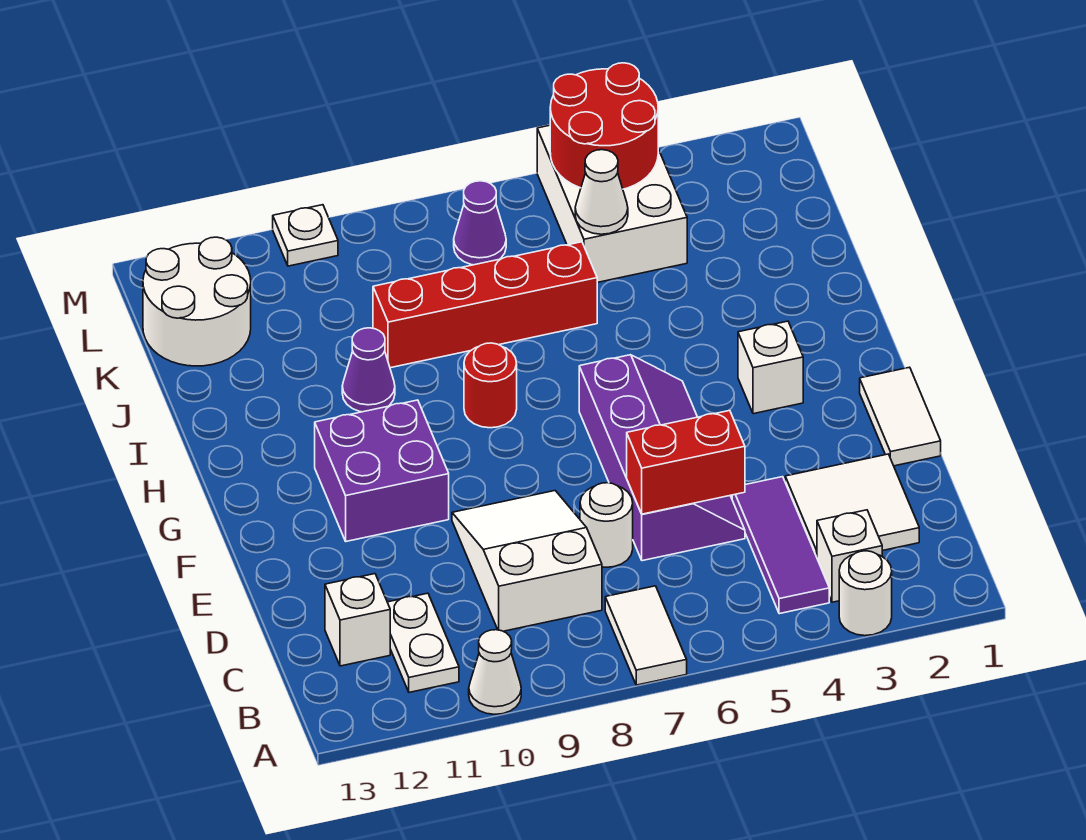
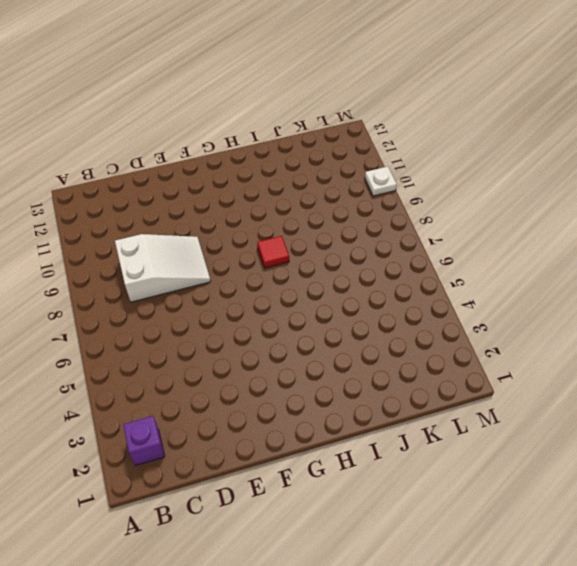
purple brick B2 level 1 -> none
red tile H8 level 1 -> red round brick H8 level 1
none -> white round brick A3 level 1
none -> white tile A7:B7 level 1
none -> white cone A10 level 1

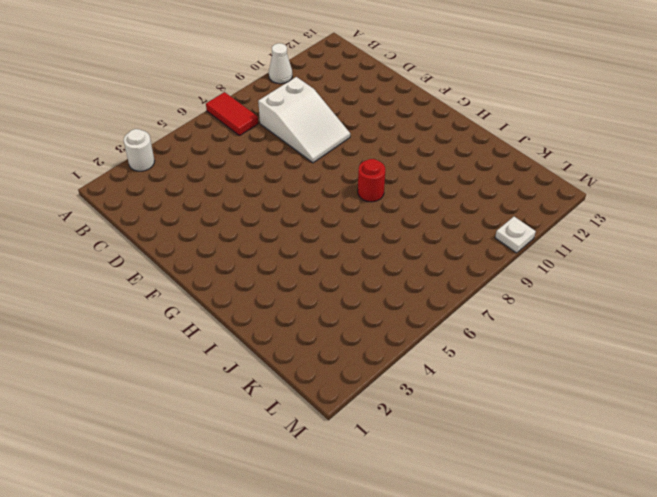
red tile A7:B7 level 1 -> white tile A7:B7 level 1
none -> white brick B3 level 1
none -> purple tile B4:D4 level 1
none -> white plate B11:C11 level 1

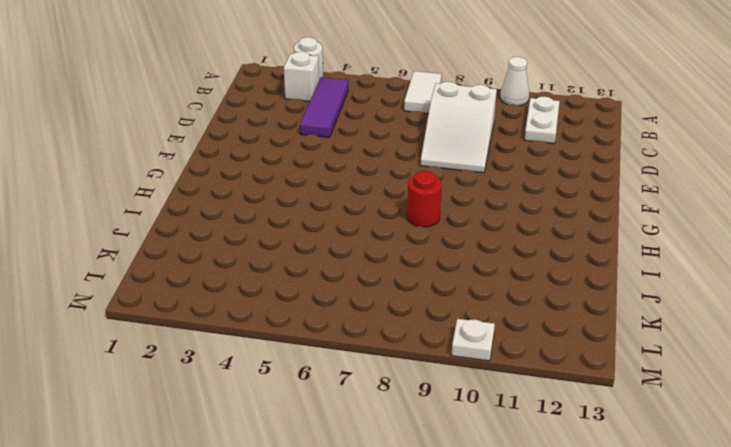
none -> white tile C2:D3 level 1
none -> white brick C12 level 1
none -> purple slope D5:G6 level 1 top 6

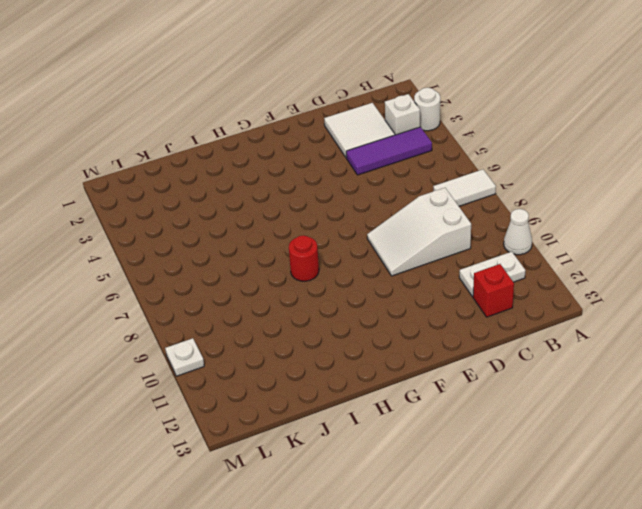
red brick C12 level 1 -> white brick C12 level 1
none -> purple slope D5:G6 level 1 top 6
none -> white round brick D7 level 1
none -> white tile E1:F1 level 1

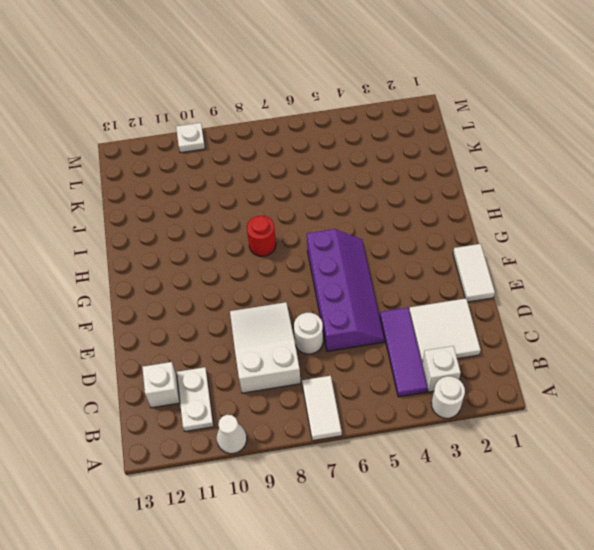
none -> purple brick F10:G11 level 1
none -> white brick G3 level 1
none -> purple cone I10 level 1

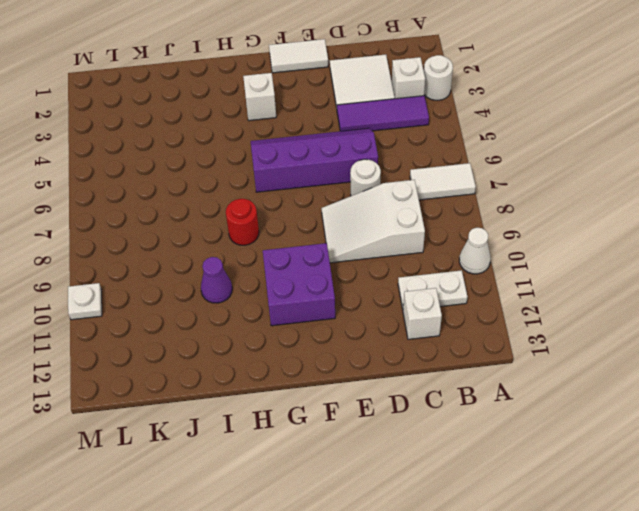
none -> red brick J6:J9 level 1
none -> white brick K4:M5 level 1
none -> white round brick K12:L13 level 1

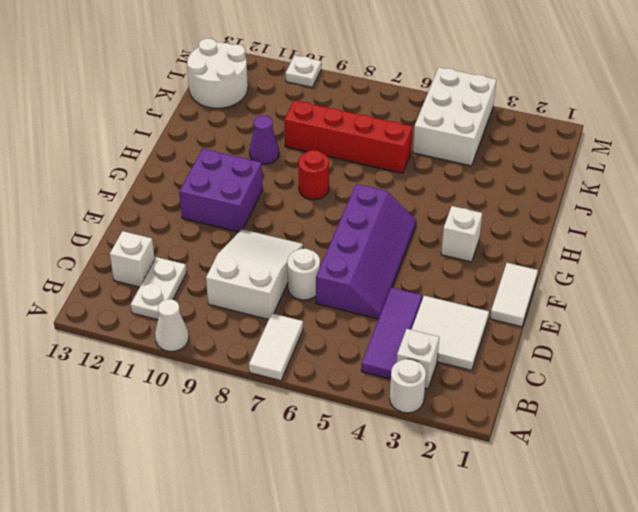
none -> purple cone L7 level 1
none -> red brick D5:D6 level 2
none -> white cone K5 level 2

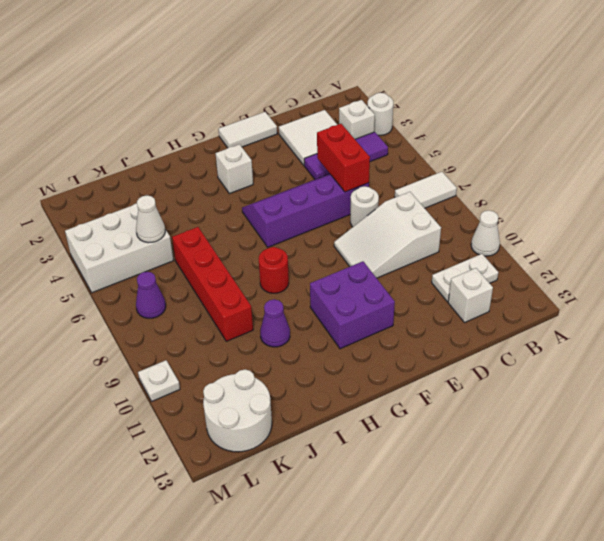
none -> red round brick L4:M5 level 2

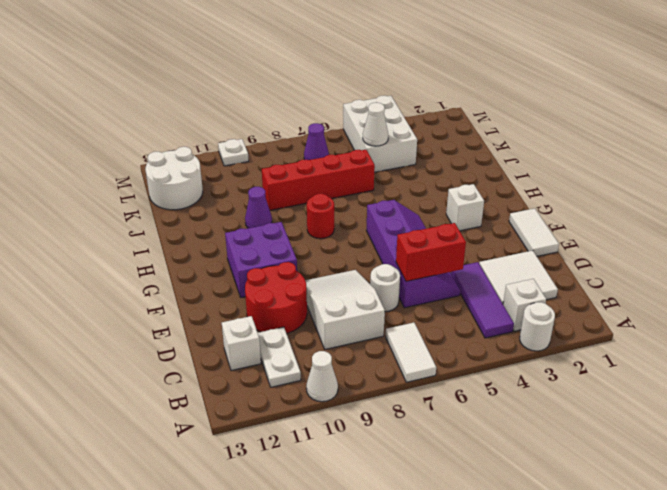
red round brick D10:E11 level 1 -> red round brick L4:M5 level 2

